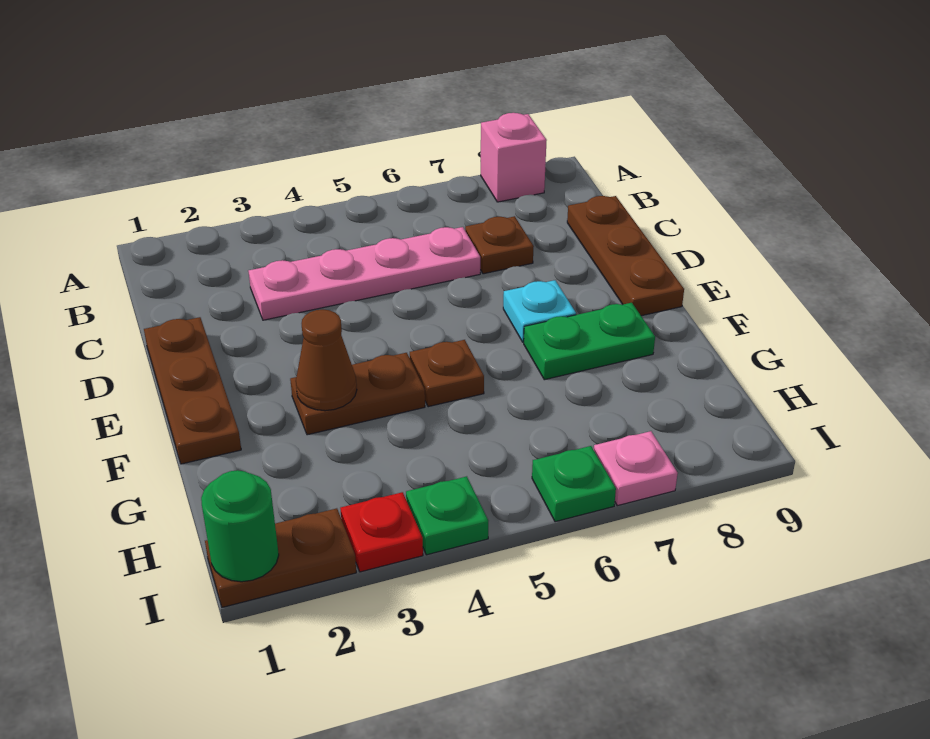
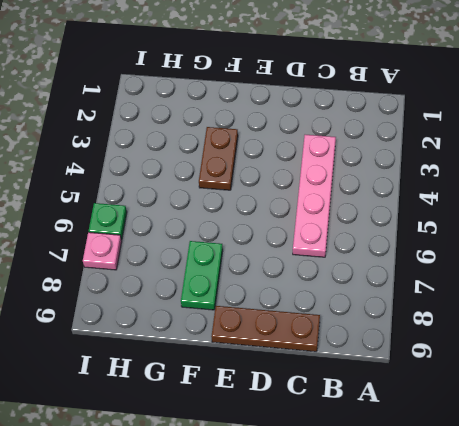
none -> pink brick A8 level 1
none -> brown plate C7 level 1
none -> brown plate D1:F1 level 1

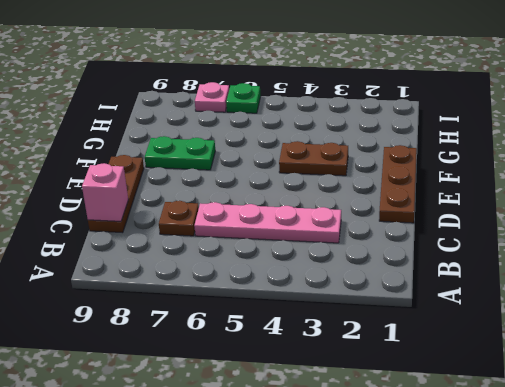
pink brick C9 level 2 -> pink brick A8 level 1
none -> cyan plate E7 level 1
none -> brown plate F5 level 1
none -> brown plate I1:I2 level 1

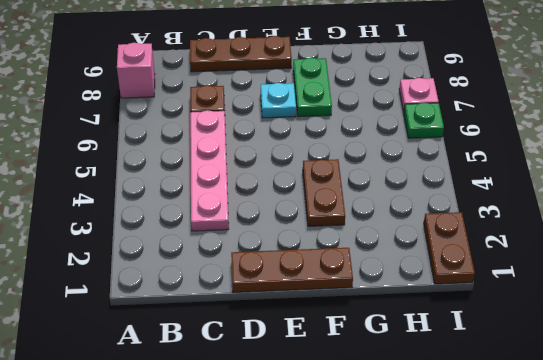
none -> brown plate F5 level 1
none -> red plate I3 level 1
none -> green plate I4 level 1

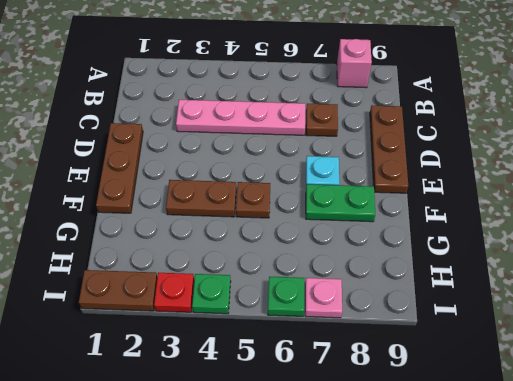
none -> brown cone F3 level 2
none -> green round brick I1 level 2

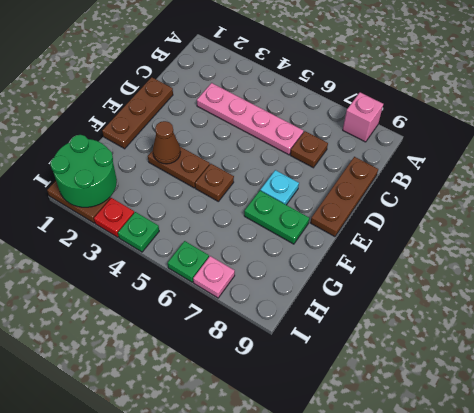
green round brick H1:I2 level 2 -> green round brick I1 level 2

